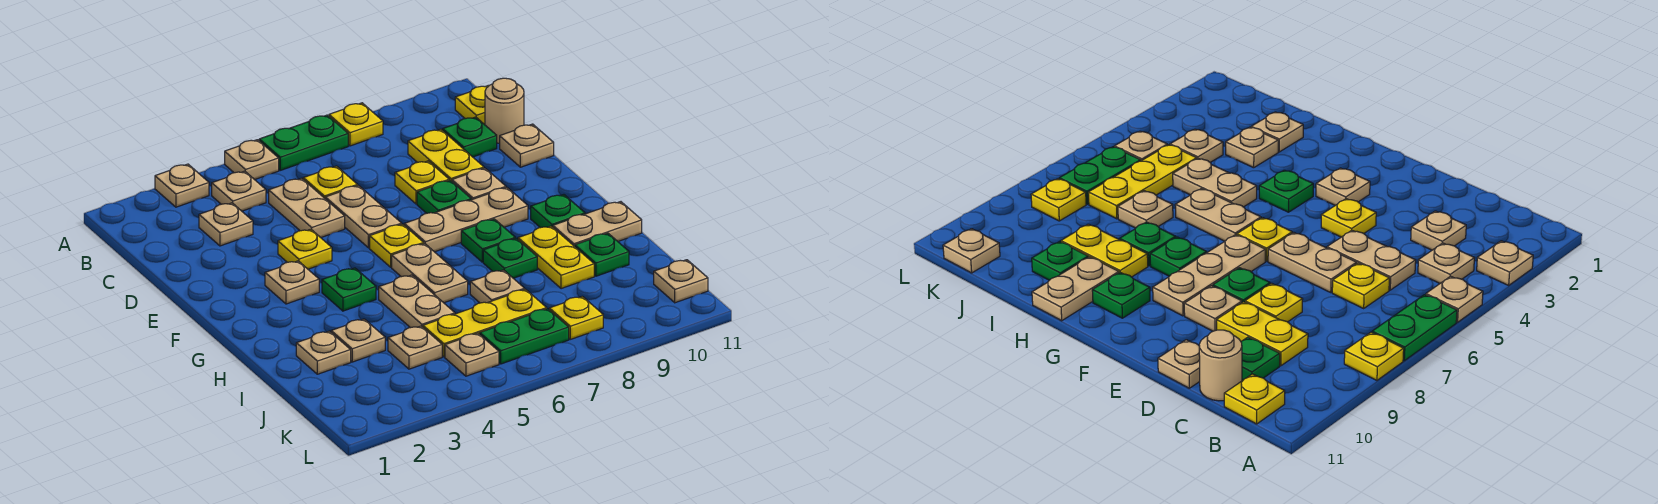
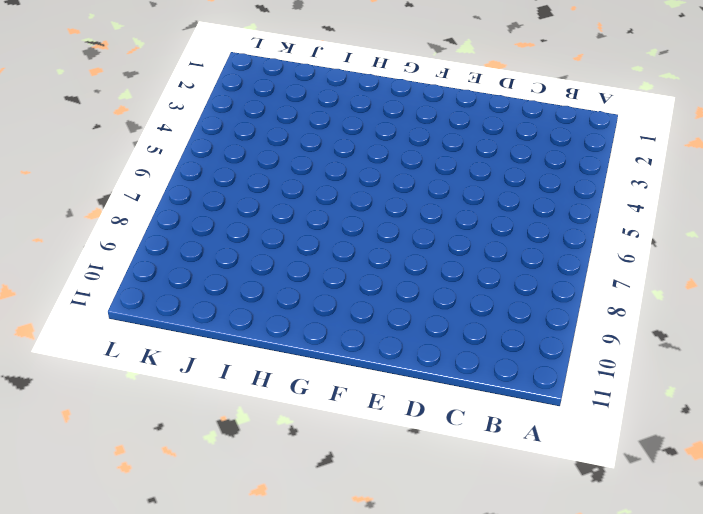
none -> tan plate A3 level 1
none -> tan plate A5 level 1
none -> green plate A6:A7 level 1
none -> yellow plate A8 level 1

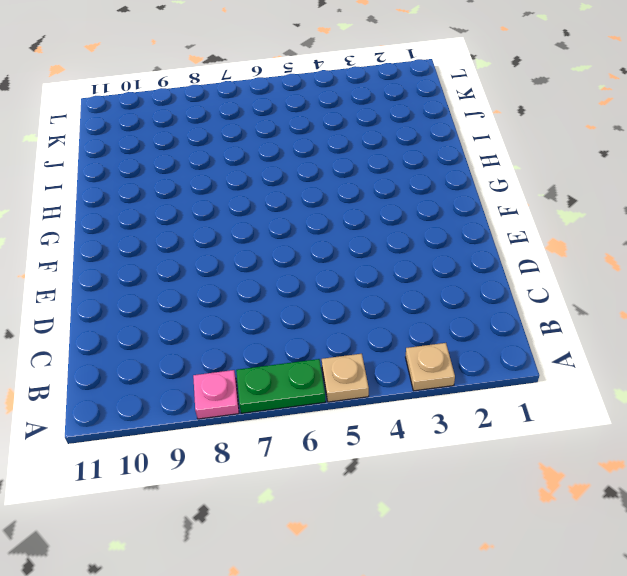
pink plate A8 level 1 -> yellow plate A8 level 1
none -> tan plate B4 level 1
none -> yellow plate B11 level 1
none -> tan plate C3 level 1
none -> tan plate C5:D5 level 1

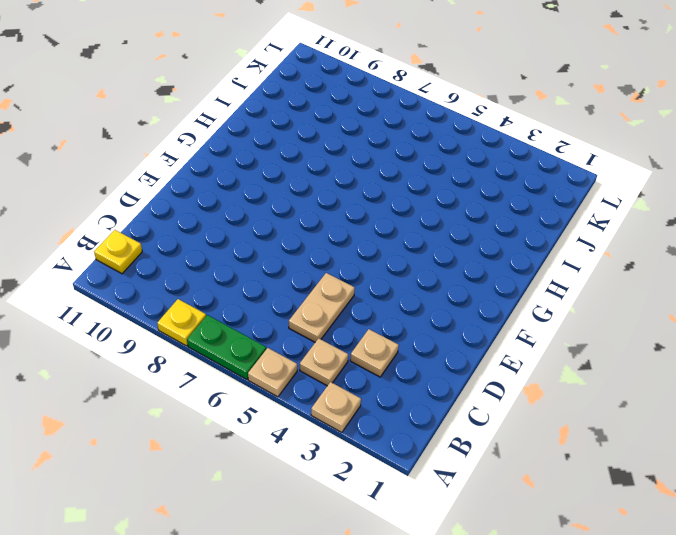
none -> yellow plate C6 level 1
none -> yellow plate C9:D9 level 1
none -> green plate C10 level 1
none -> tan round brick C11 level 1

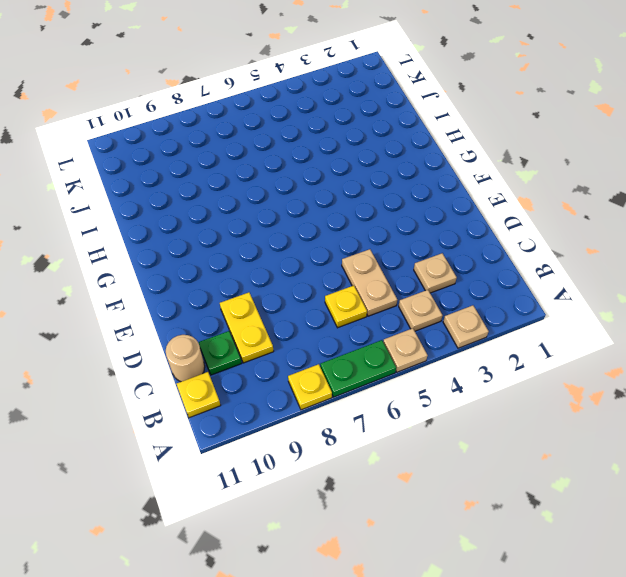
none -> tan plate D6:E6 level 1
none -> yellow plate D8 level 1
none -> tan plate D11 level 1
none -> yellow plate E4 level 1

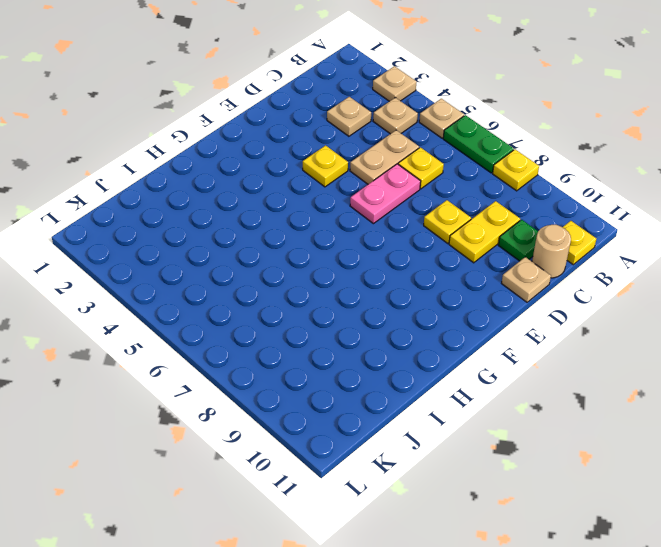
pink plate D6:E6 level 1 -> tan plate D6:E6 level 1
none -> green plate E8 level 1
none -> tan plate E9 level 1
none -> tan plate F3 level 1
none -> yellow plate F6 level 1

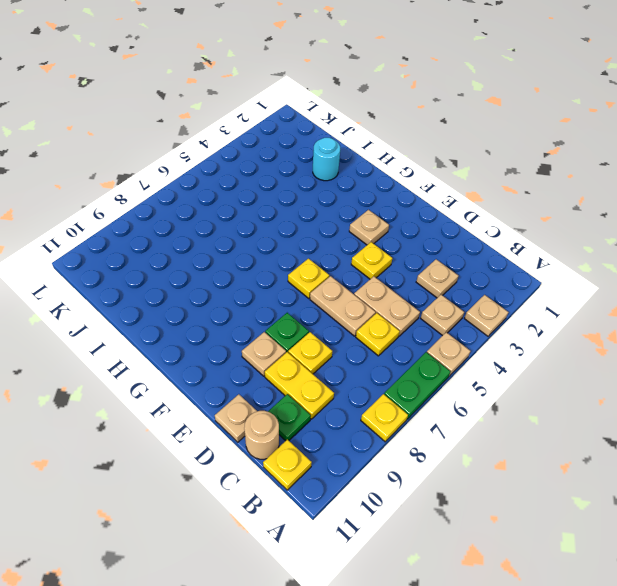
cyan round brick I2 level 1 -> tan plate I2 level 1
none -> tan plate F7:F9 level 1
none -> green plate G4 level 1
none -> tan plate G6:H6 level 1
none -> green plate G8 level 1

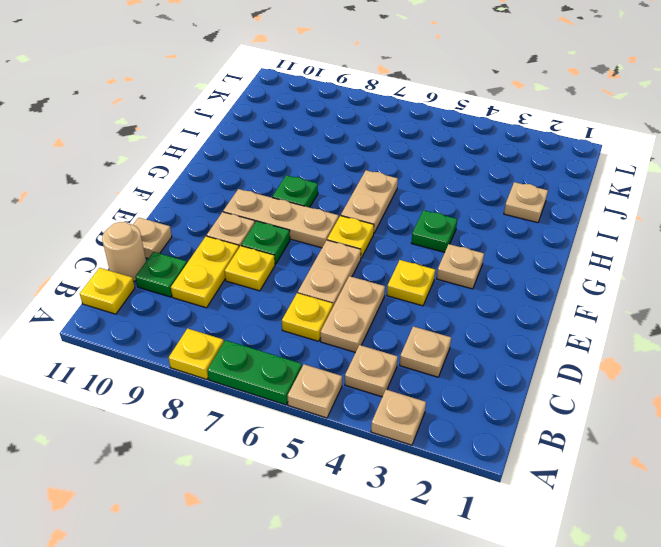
none -> green plate G10 level 1
none -> tan plate H5:I5 level 1
none -> green plate H8 level 1
none -> yellow plate H9:I9 level 1

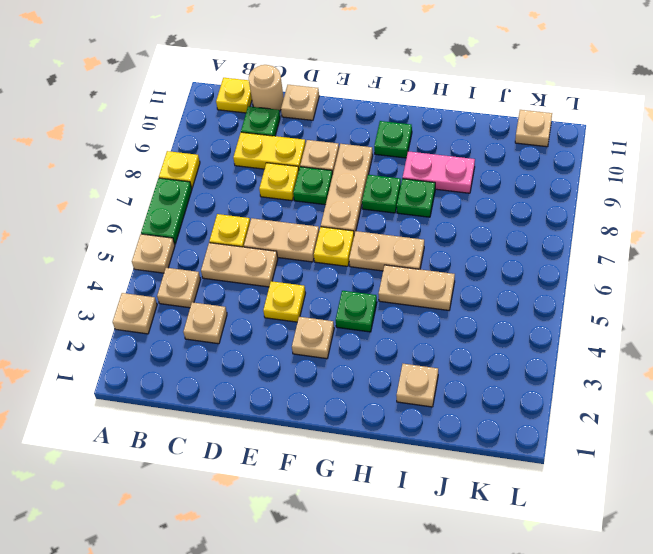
pink plate H9:I9 level 1 -> yellow plate H9:I9 level 1
none -> tan plate H10:H11 level 1
none -> tan plate I3 level 1
none -> tan plate I7 level 1
none -> green plate I10 level 1

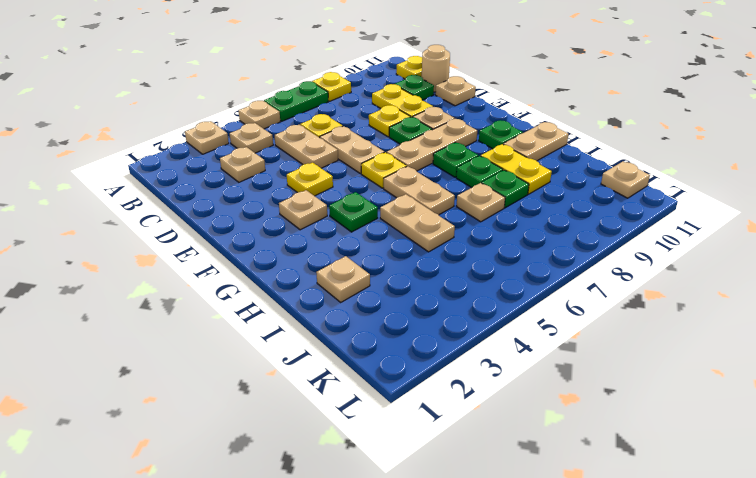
green plate I8 level 1 -> green plate I10 level 1
none -> tan plate I3 level 1
none -> tan plate J4 level 1
none -> yellow plate J5:J7 level 1
none -> tan plate K5 level 1

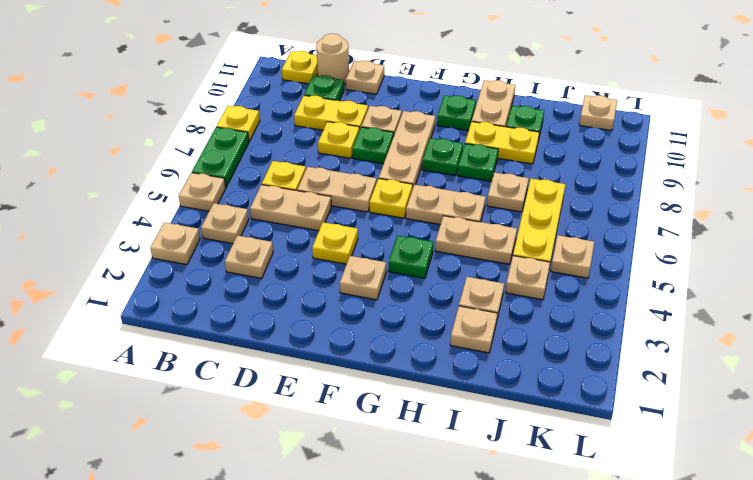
none -> green plate K6:K7 level 1
none -> yellow plate K8 level 1

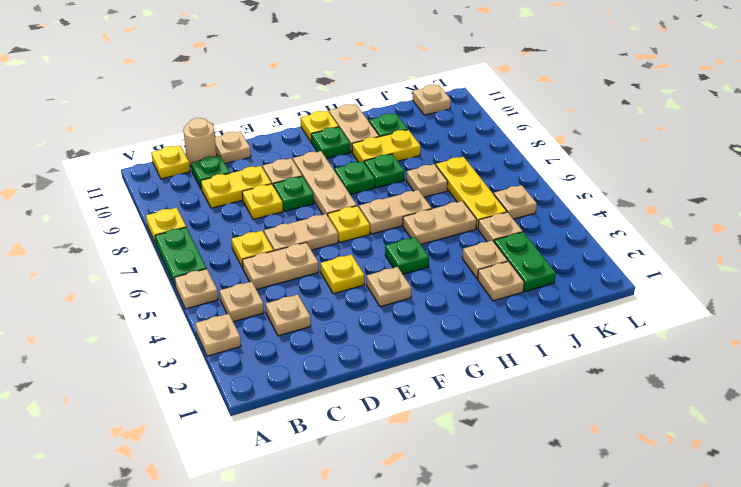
yellow plate G11 level 1 -> yellow plate K8 level 1
green plate J2:J3 level 1 -> green plate K6:K7 level 1

